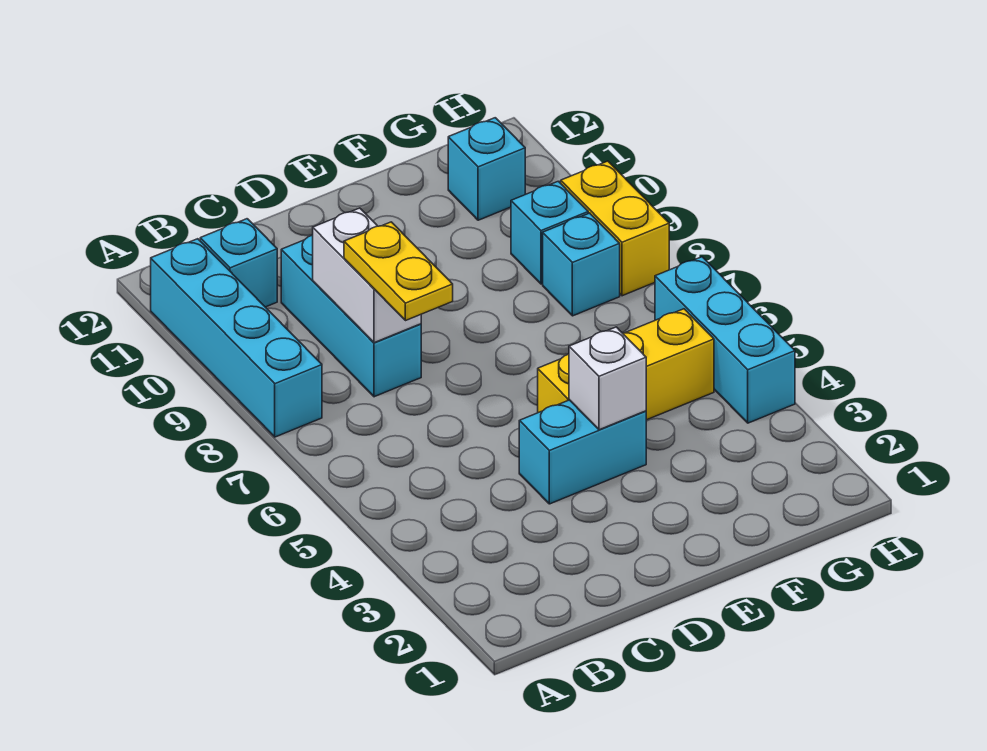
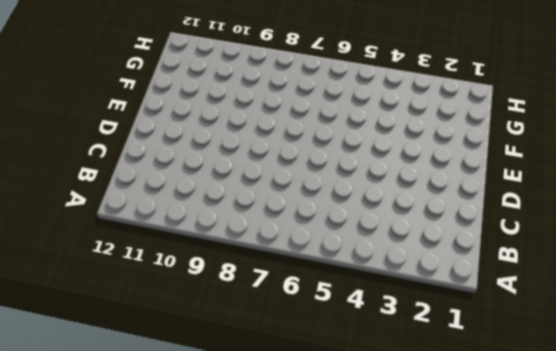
none -> cyan brick A8:A11 level 1
none -> cyan brick B11 level 1
none -> cyan brick C8:C10 level 1

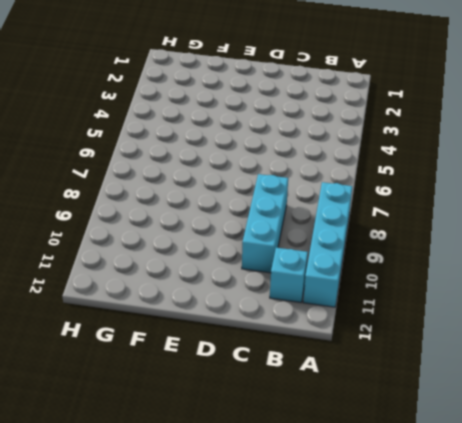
none -> cyan brick D4:E4 level 1
none -> yellow brick E5:G5 level 1
none -> cyan brick G8 level 1

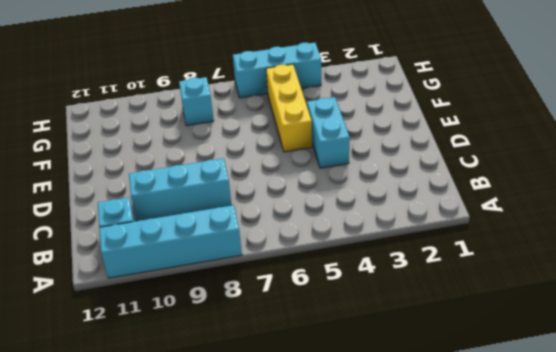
none -> cyan brick G9 level 1
none -> cyan brick G11 level 1
none -> yellow brick H8:H9 level 1

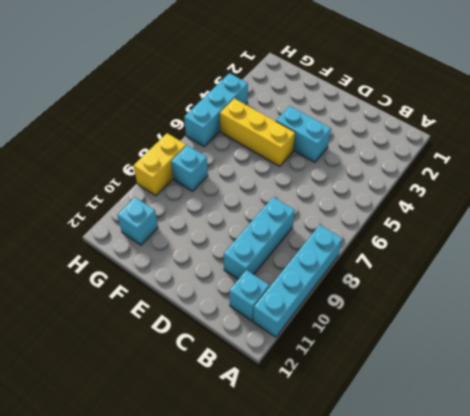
none -> cyan brick G9 level 1
none -> white brick C8:C9 level 2
none -> white brick E4 level 2

